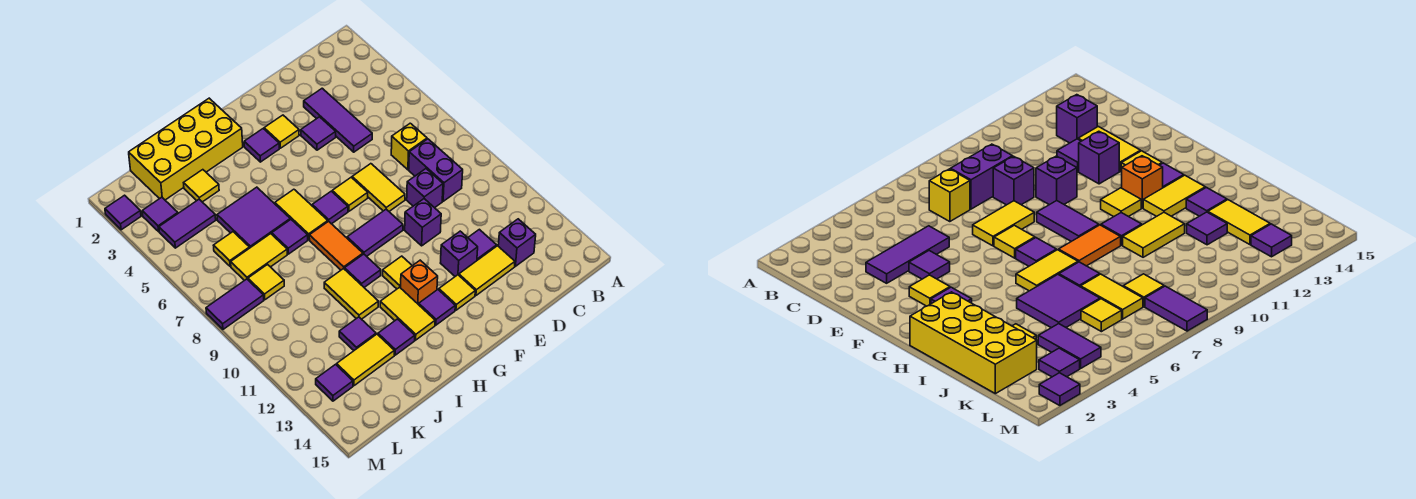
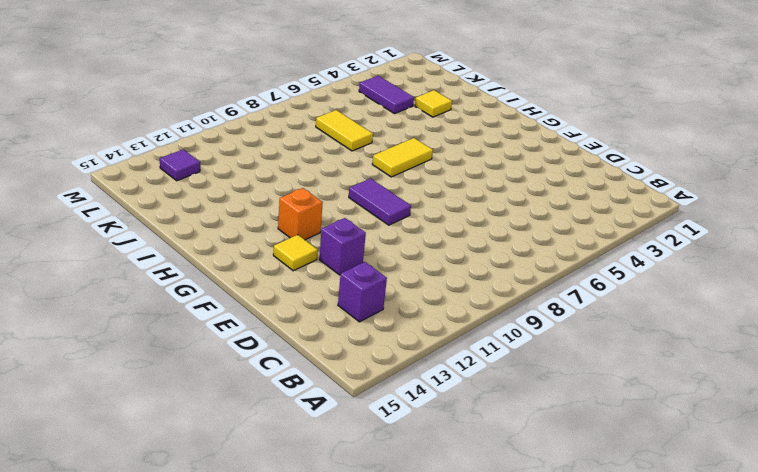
none -> yellow brick C7 level 1
none -> purple brick C8:C9 level 1
none -> purple tile D3:D5 level 1
none -> purple brick D9 level 1

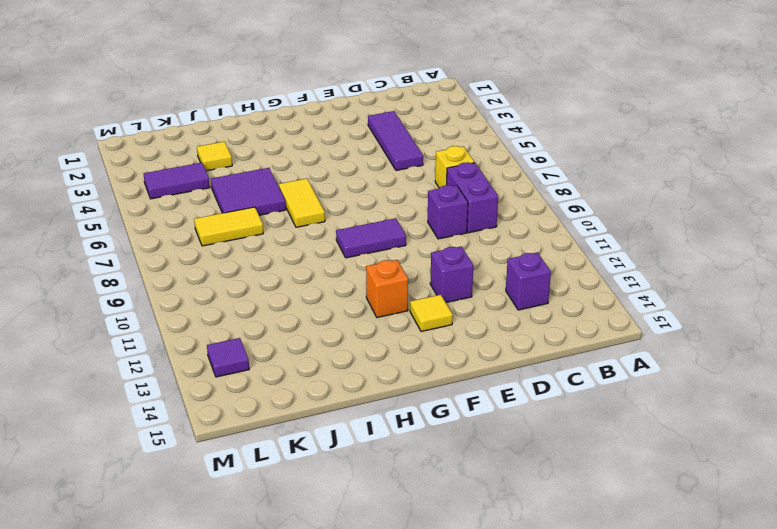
none -> purple tile D12 level 1
none -> yellow tile D13:E13 level 1
none -> purple tile E4 level 1
none -> yellow tile E7:E8 level 1

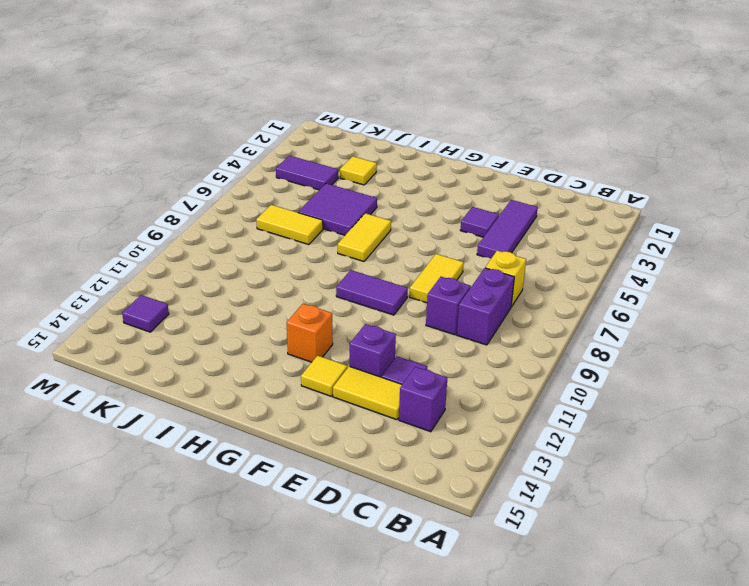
none -> purple brick E10 level 1
none -> yellow tile F3 level 1
none -> yellow tile F7 level 1
none -> purple tile G3 level 1

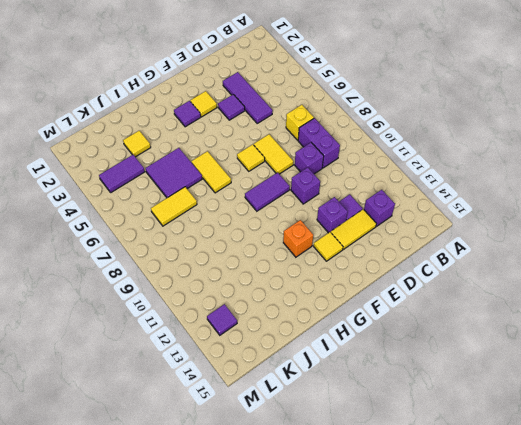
none -> purple tile G7 level 1
none -> yellow tile G11 level 1
none -> purple tile G13 level 1
none -> yellow brick H1:K2 level 1

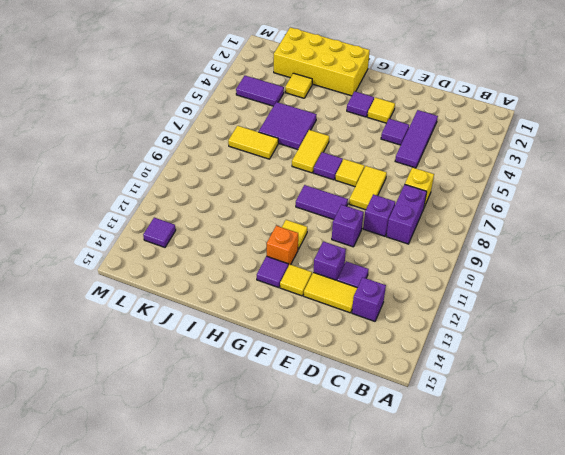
none -> orange tile H8:H9 level 1
none -> purple tile H10 level 1
none -> yellow tile H12:H13 level 1
none -> purple tile I7 level 1

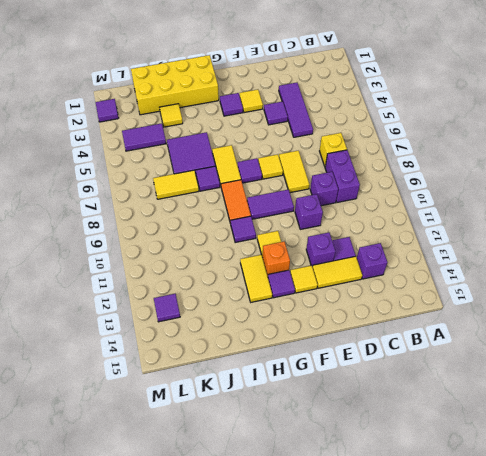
none -> yellow tile I10:I11 level 1
none -> purple tile I13 level 1
none -> purple tile J12 level 1
none -> yellow tile J13:K13 level 1

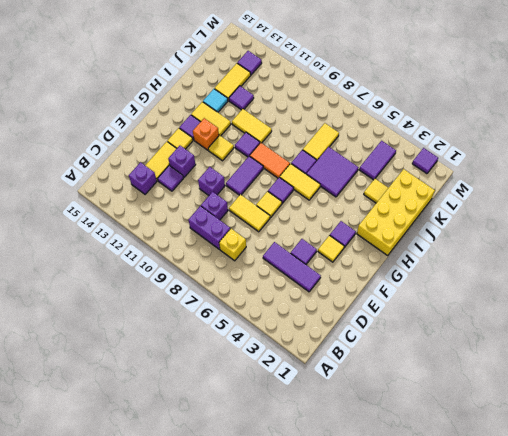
cyan tile I13 level 1 -> purple tile I13 level 1
none -> yellow tile K6 level 1
none -> yellow tile K8 level 1
none -> purple tile L3 level 1
none -> purple tile L8:M8 level 1

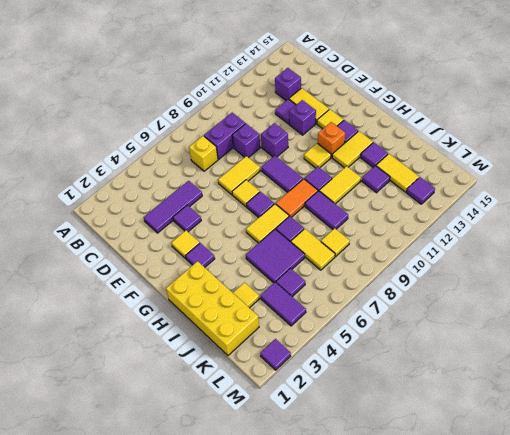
purple tile I9:J9 level 1 -> purple tile L8:M8 level 1
purple tile K5 level 1 -> purple tile L3 level 1
none -> yellow tile K6 level 1

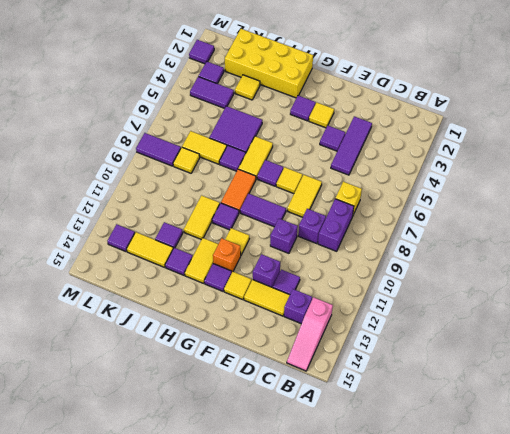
pink slope B13:B15 level 1 top 13 -> none
none -> yellow tile K6 level 1

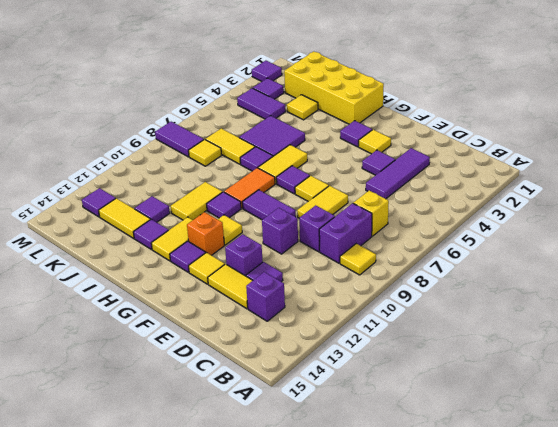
yellow tile B9 level 1 -> yellow tile K6 level 1

